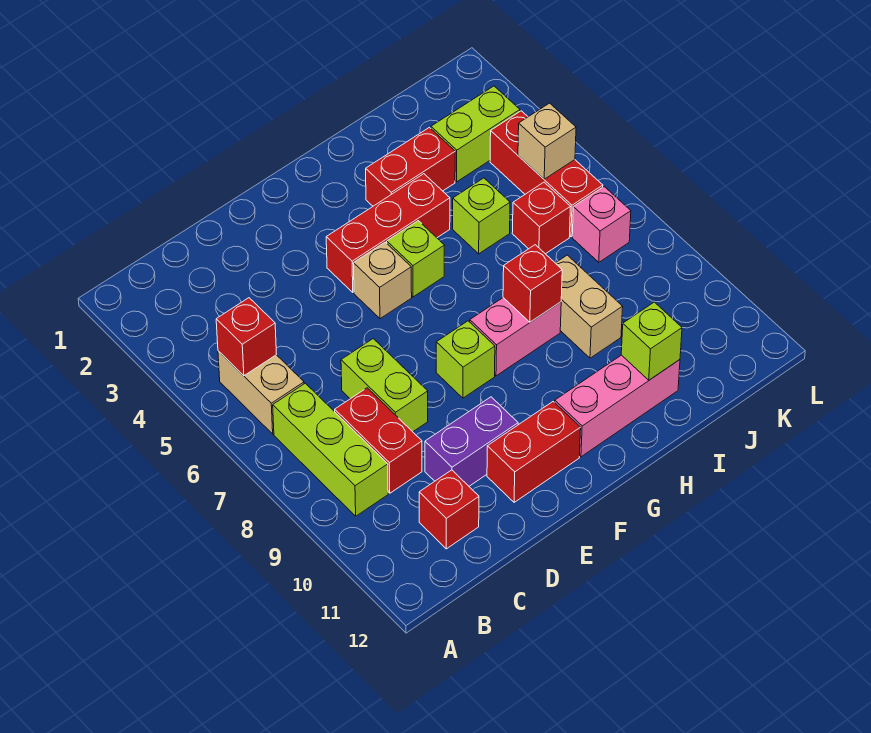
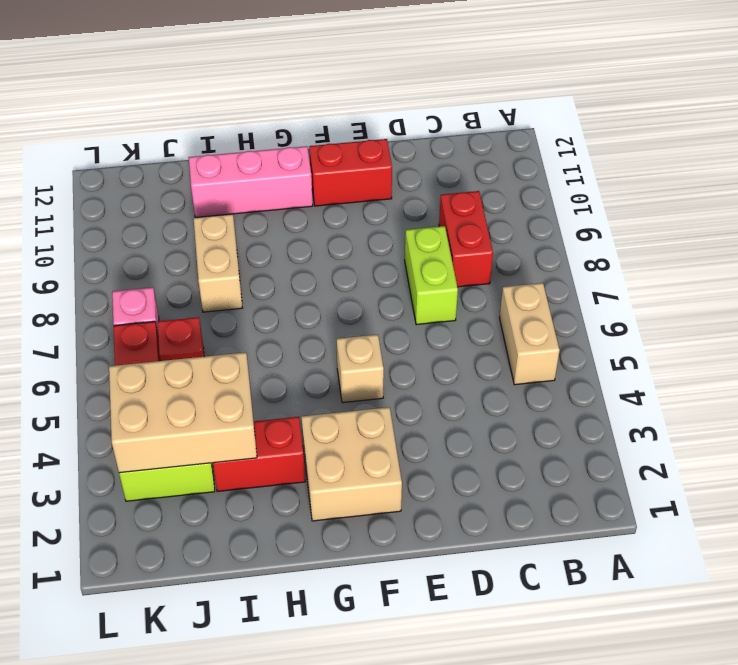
tan brick F2:G3 level 1 -> none
tan brick I3:K4 level 2 -> none
none -> lime brick B7:B9 level 1
none -> red brick C11 level 1
none -> purple brick D10:E10 level 1

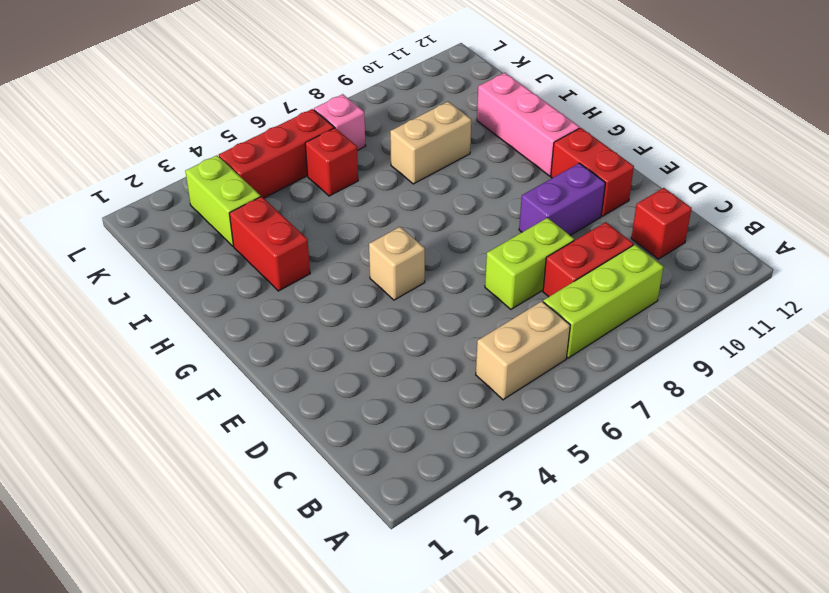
purple brick E9:E10 level 1 -> purple brick D10:E10 level 1
none -> red brick F4:H4 level 1
none -> lime brick F8 level 1
none -> lime brick G5 level 1

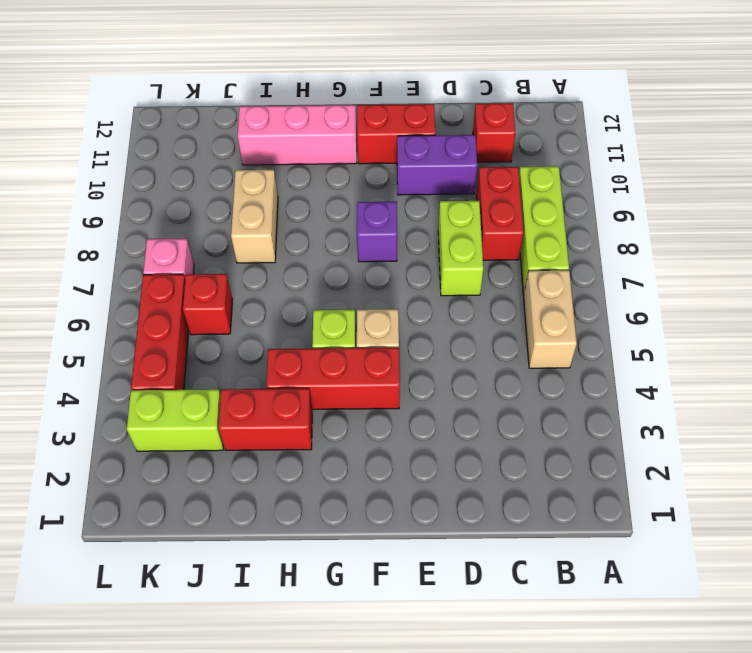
purple brick F8 level 1 -> lime brick F8 level 1
none -> pink brick G8:H8 level 1
none -> lime brick I5 level 1
none -> red brick B5 level 2

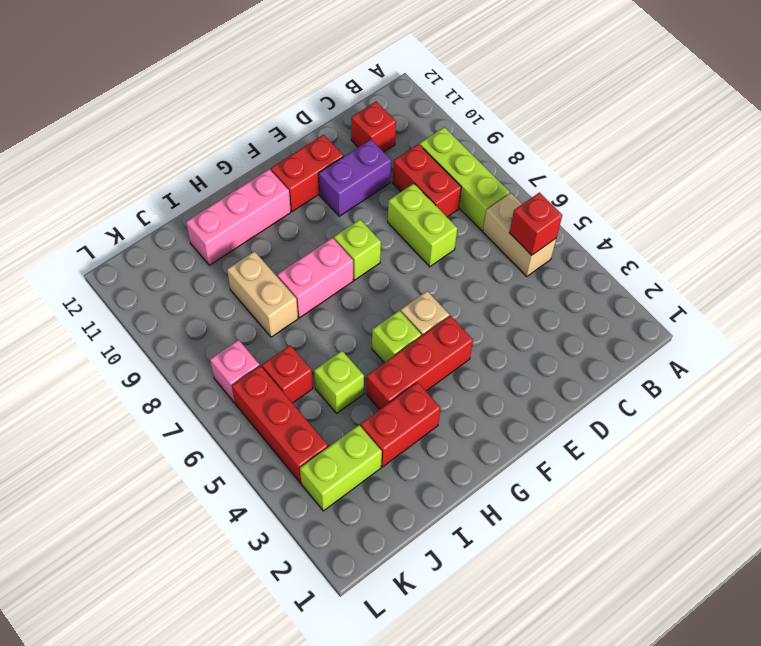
none -> red brick H8 level 2
none -> lime brick I11 level 2
none -> tan brick K5 level 2

